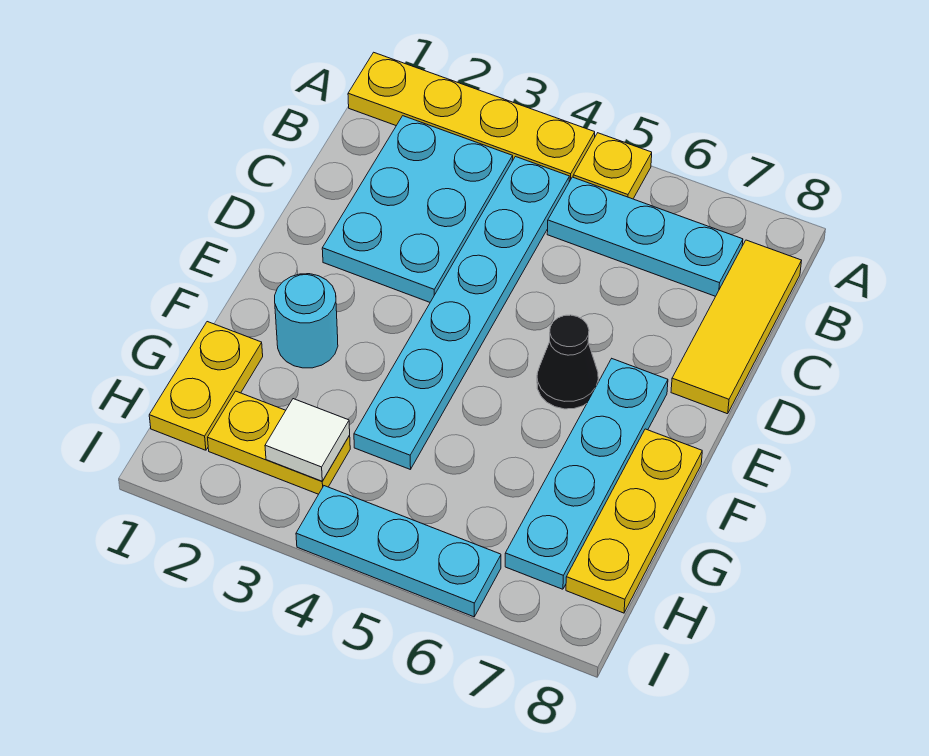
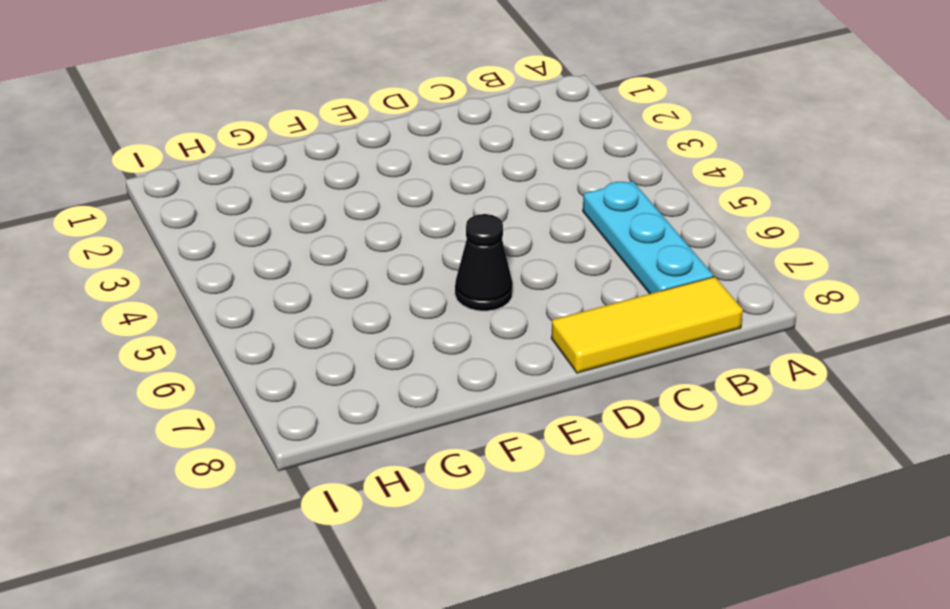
none -> yellow plate A1:A4 level 1
none -> yellow plate A5 level 1
none -> cyan plate B2:D3 level 1

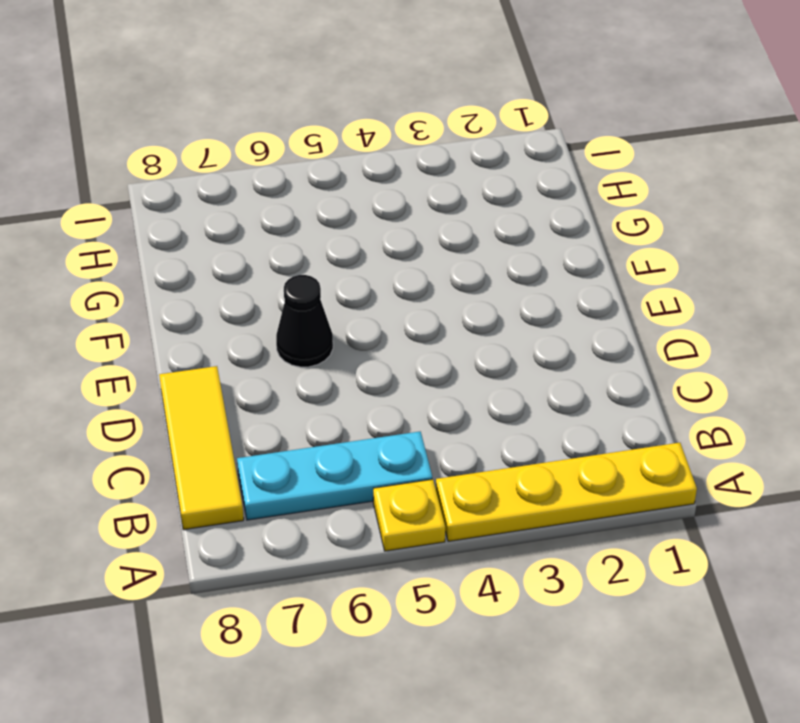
none -> cyan plate B2:D3 level 1
none -> cyan plate B4:G4 level 1
none -> cyan plate E7:H7 level 1

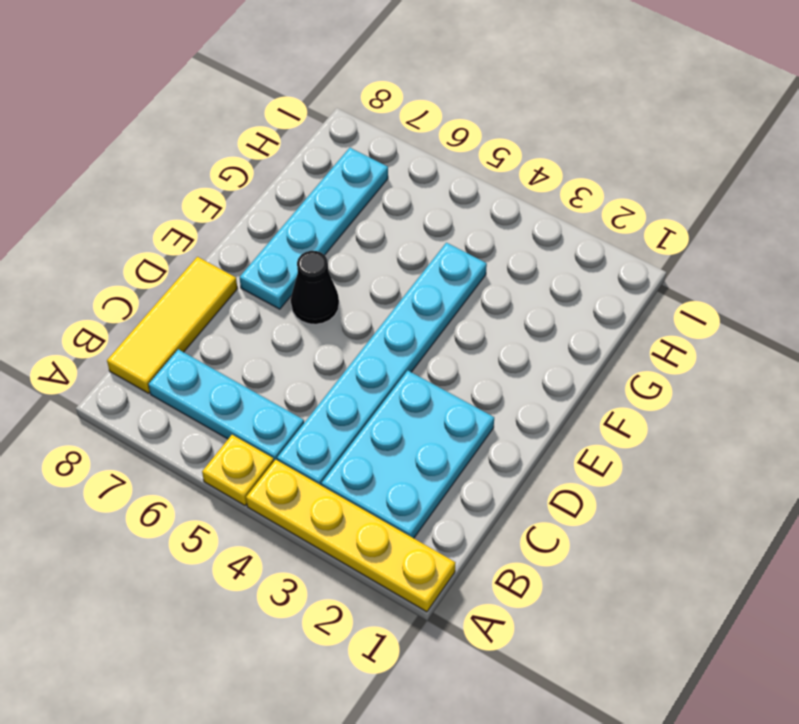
none -> cyan round brick F2 level 1
none -> yellow plate F8:H8 level 1
none -> yellow plate G1:H1 level 1

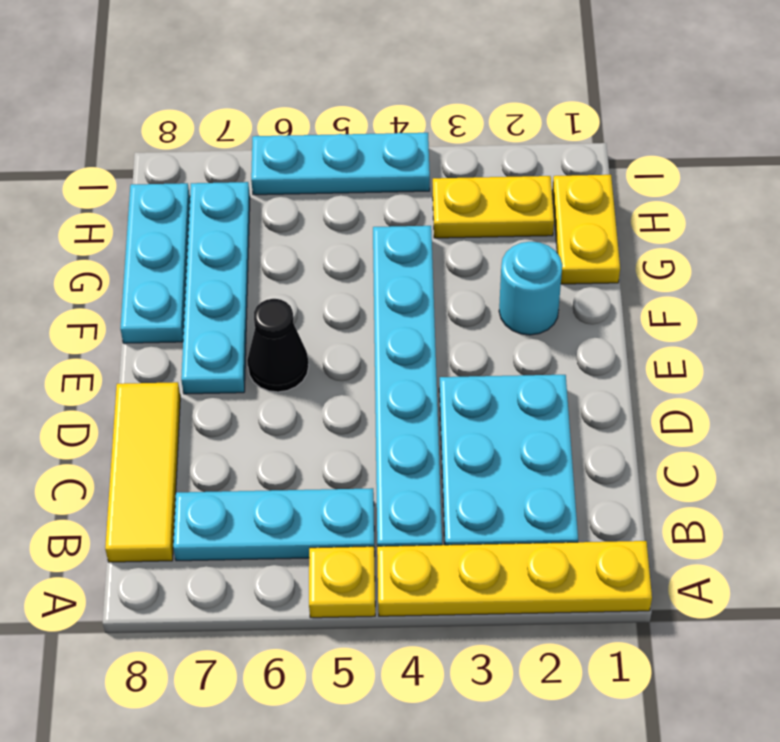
cyan plate F8:H8 level 1 -> yellow plate F8:H8 level 1
none -> white tile H3 level 2

